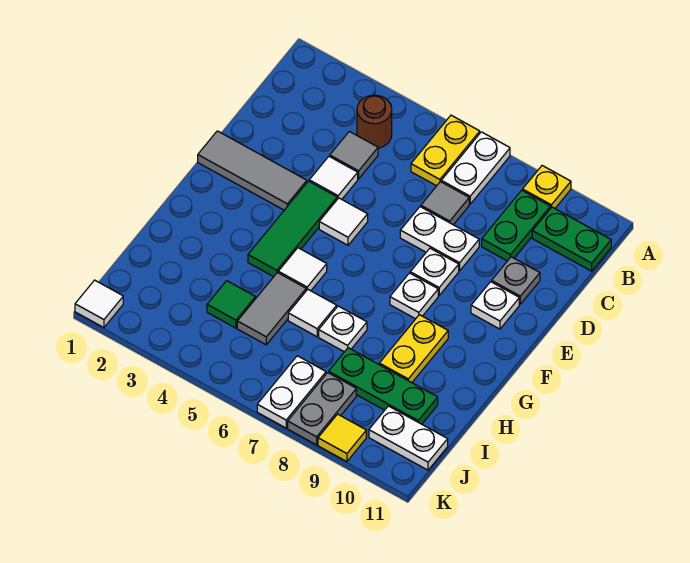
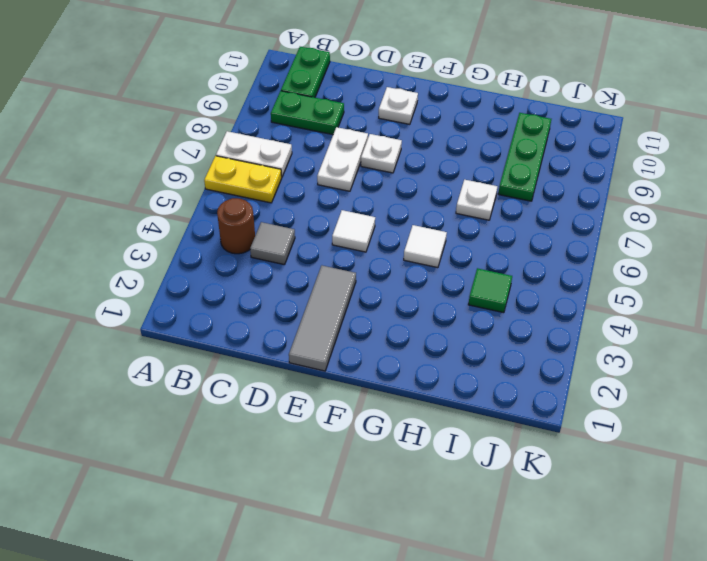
none -> yellow plate A9 level 1
none -> grey tile C7 level 1
none -> white tile D4 level 1

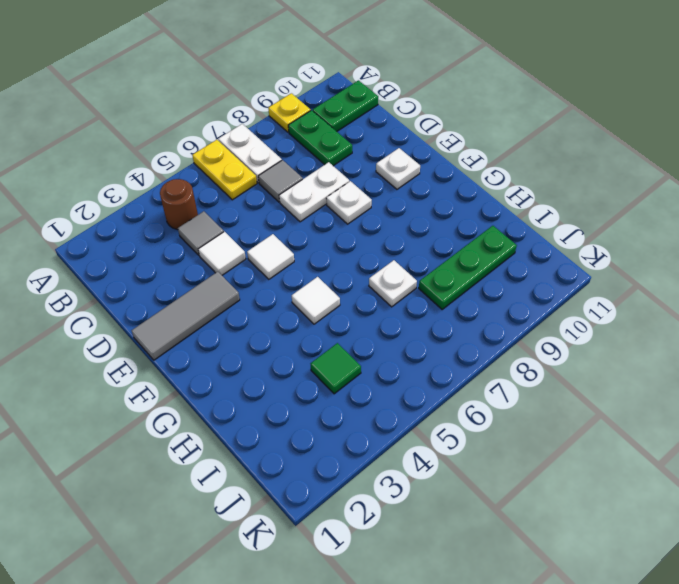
none -> grey plate D10 level 1
none -> green tile E4:G4 level 1
none -> white plate F8 level 1

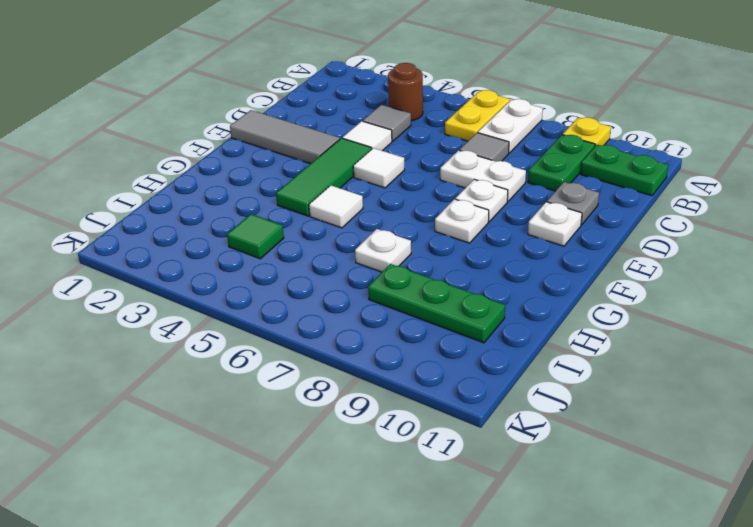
none -> yellow plate G9:H9 level 1
none -> grey tile H5:I5 level 1
none -> white tile H6 level 1

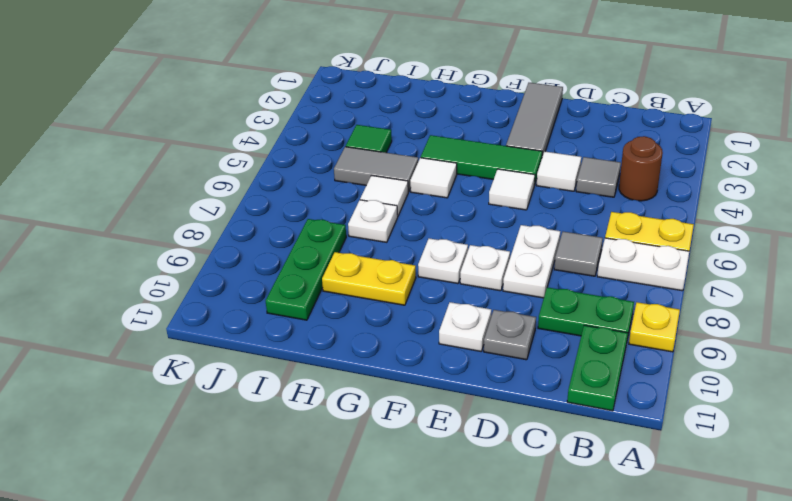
none -> white plate J7:K7 level 1
none -> grey plate J8:K8 level 1
none -> white plate J10:J11 level 1

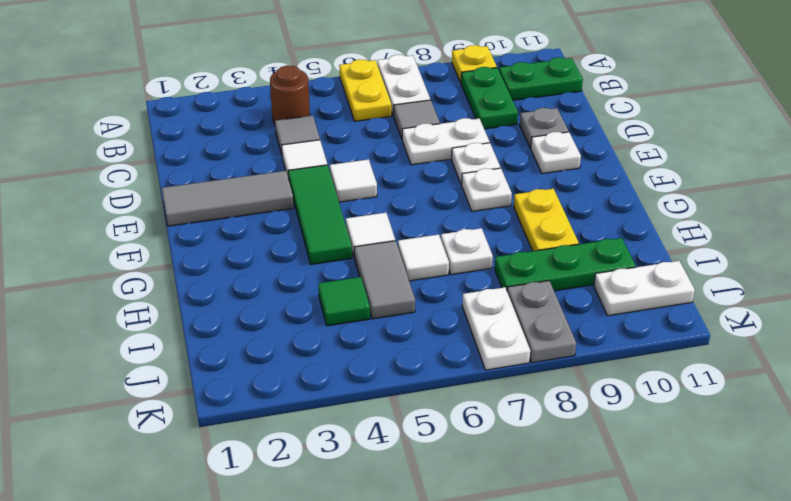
none -> white tile K1 level 1
none -> yellow tile K9 level 1

